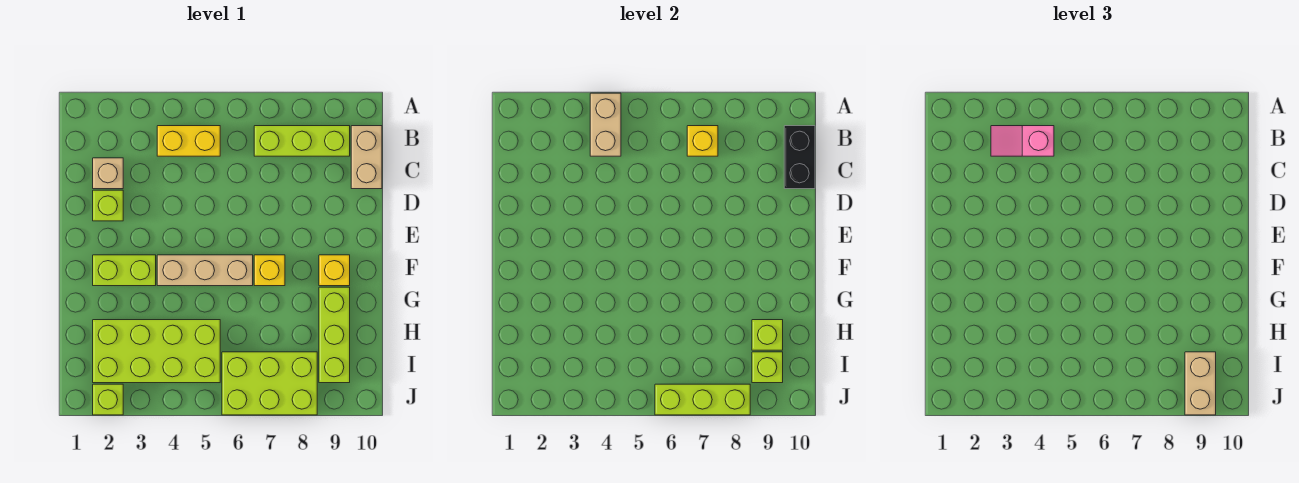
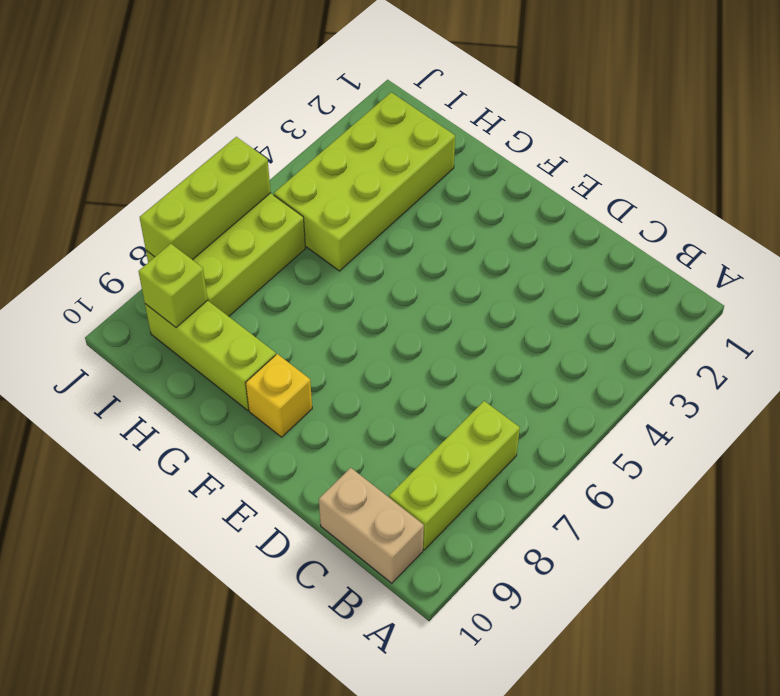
none -> yellow brick B4:B5 level 1
none -> tan brick C2 level 1
none -> lime brick D2 level 1

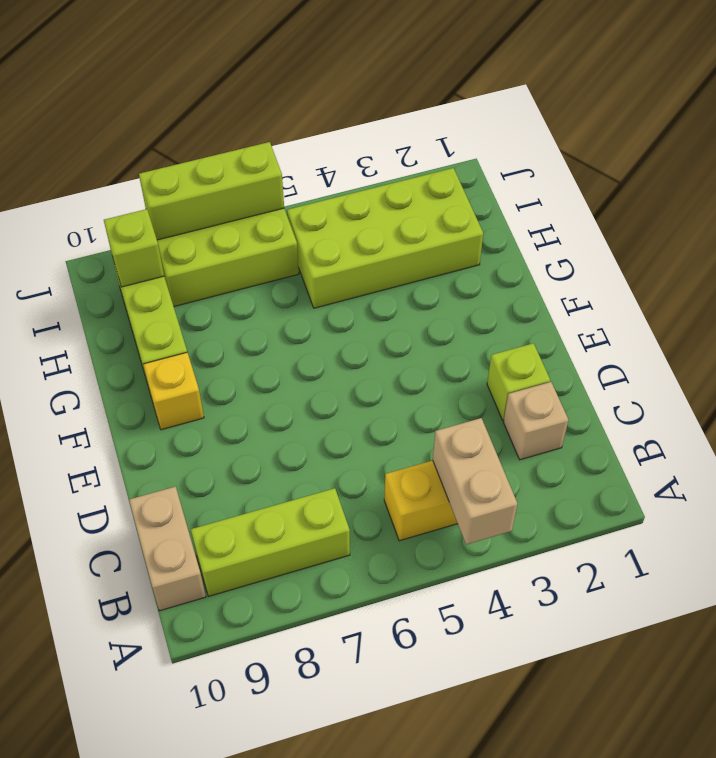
none -> lime brick F2:F3 level 1
none -> tan brick F4:F6 level 1
none -> yellow brick F7 level 1

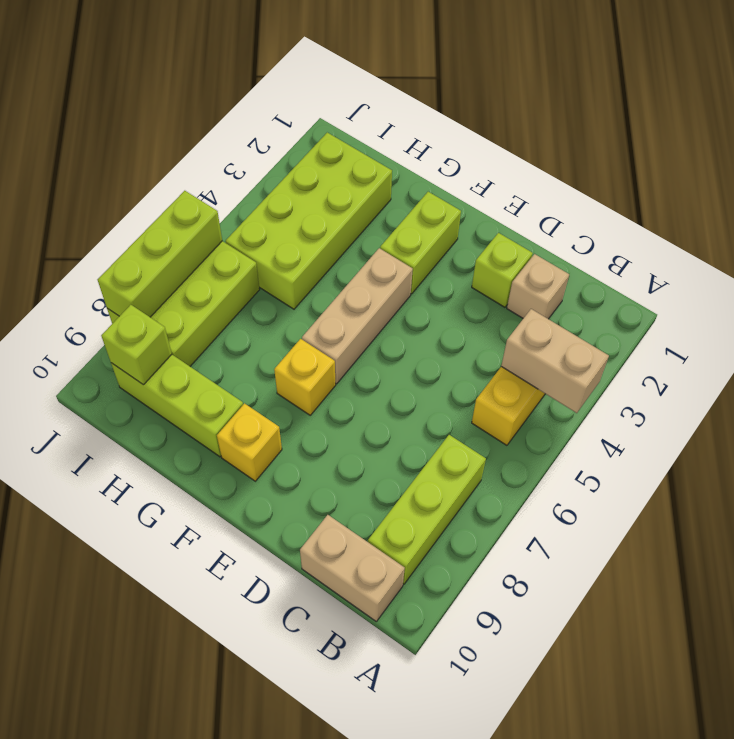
none -> lime brick J2 level 1
none -> yellow brick B7 level 2
none -> black brick B10:C10 level 2

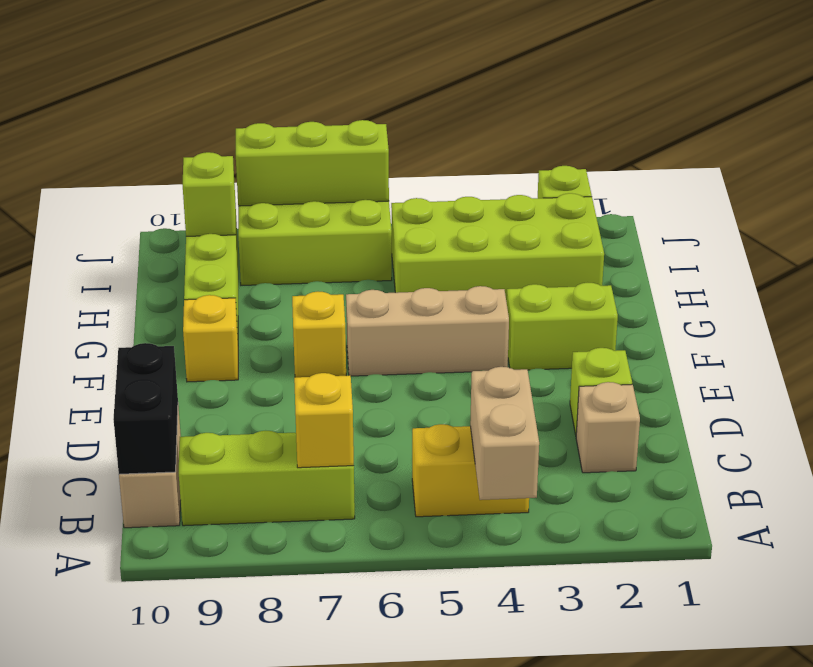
none -> lime brick H9 level 2
none -> pink slope B3:B4 level 3 top 4
none -> tan brick I9:J9 level 3

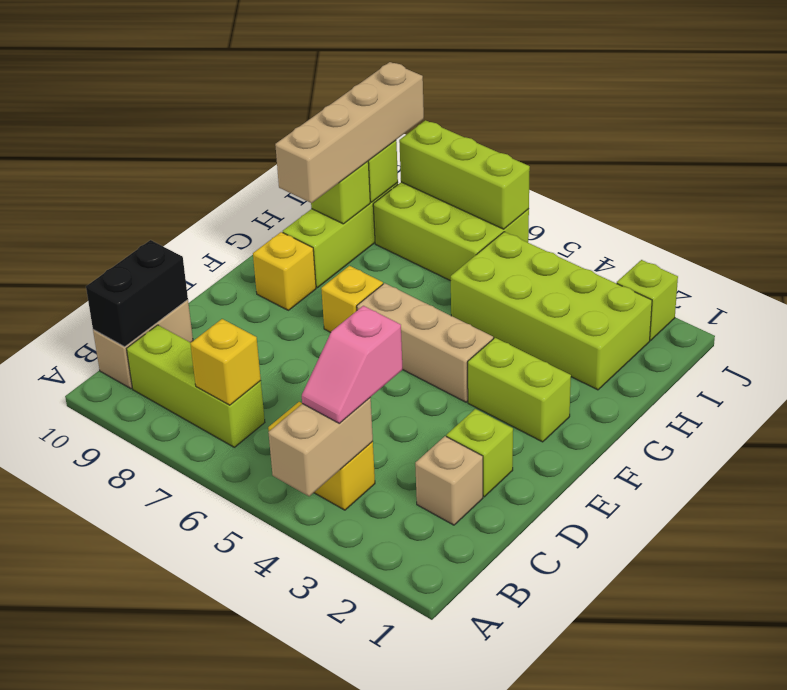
pink slope B4:C4 level 3 top C -> pink slope B3:B4 level 3 top 4
tan brick G9:J9 level 3 -> tan brick I9:J9 level 3

